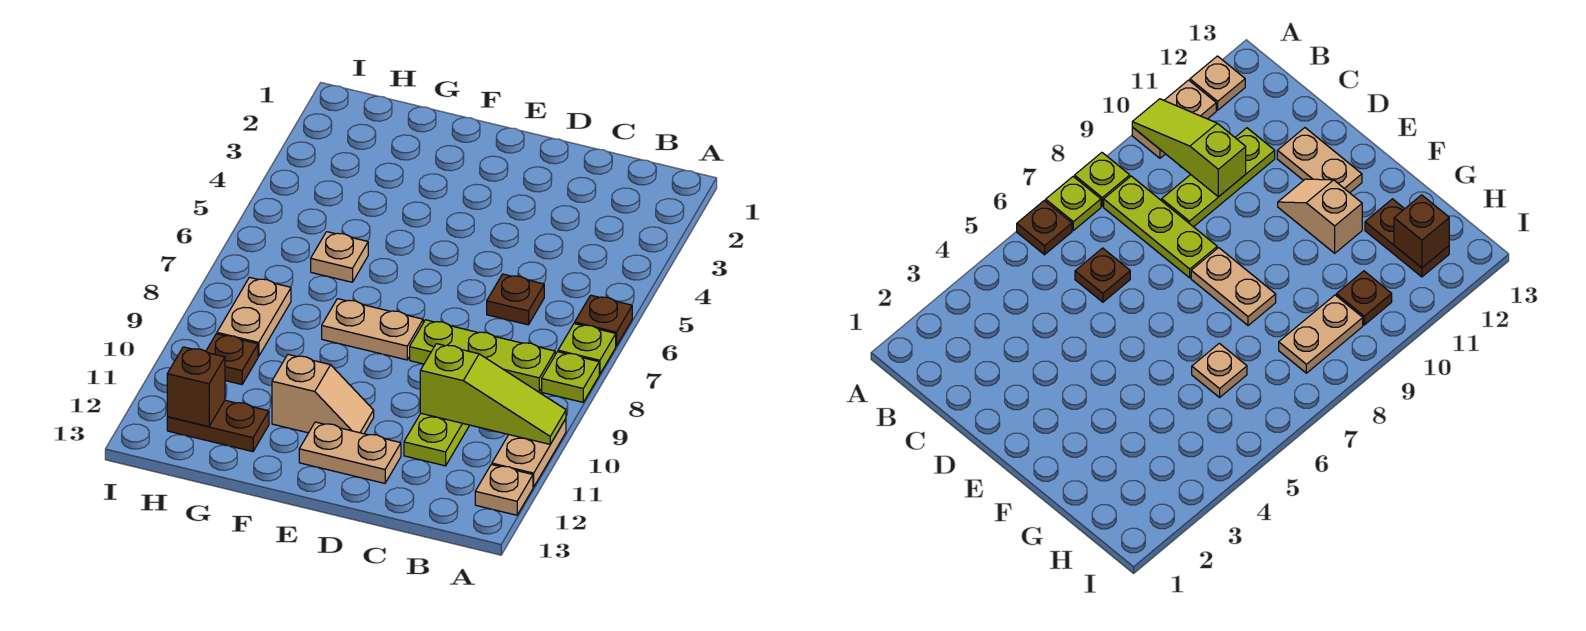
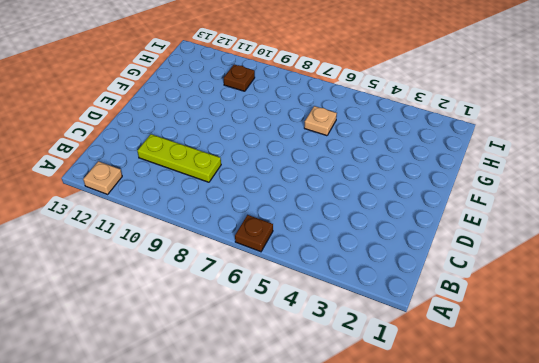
none -> lime plate A7 level 1
none -> lime plate A8 level 1
none -> tan plate A10:A11 level 1

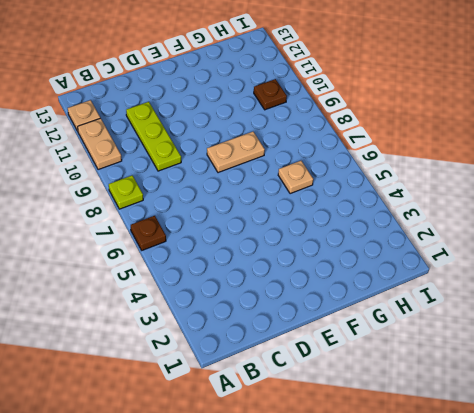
none -> lime plate A7 level 1
none -> lime plate B8:D8 level 1
none -> brown plate C6 level 1

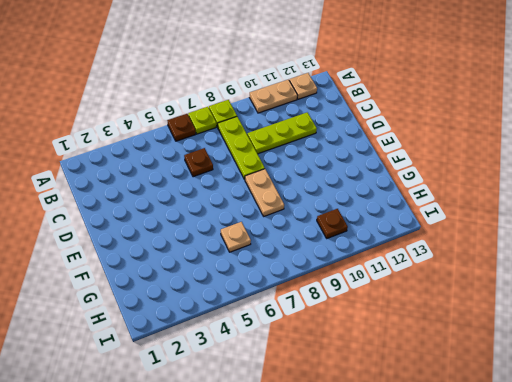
none -> tan plate D12:E12 level 1
none -> tan slope E11:F11 level 1 top F
none -> brown plate G12:H12 level 1

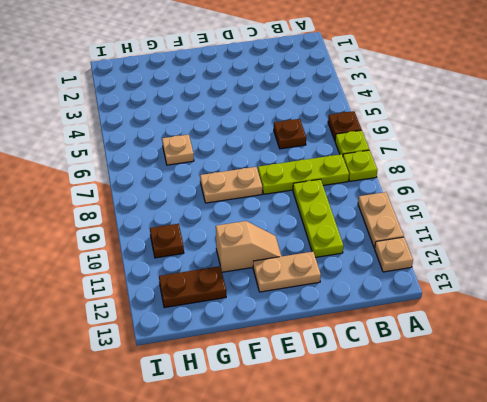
none -> tan plate H8:H9 level 1
none -> lime slope A10:C10 level 2 top C
none -> brown brick H12 level 2

